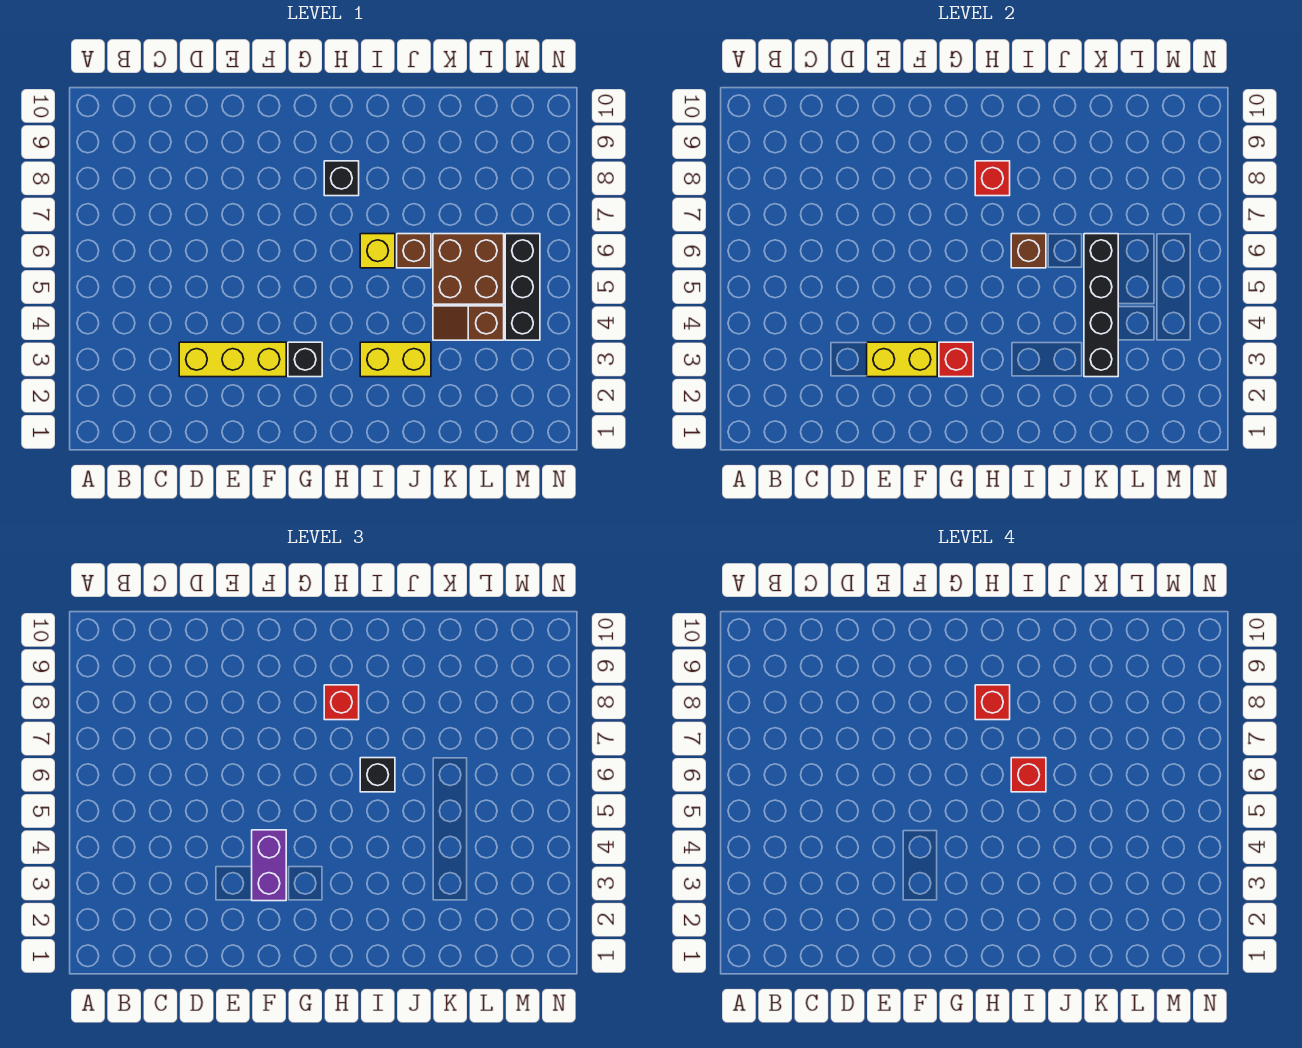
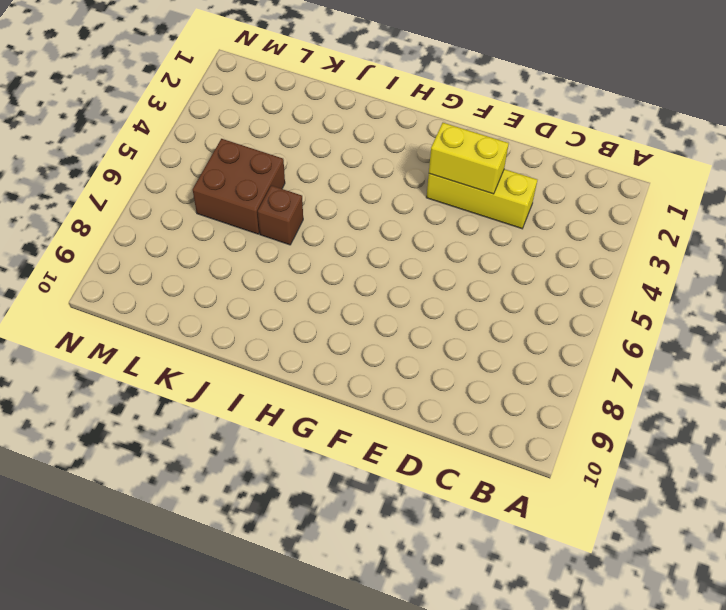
none -> black brick G3 level 1
none -> black brick H8 level 1
none -> yellow brick I3:J3 level 1

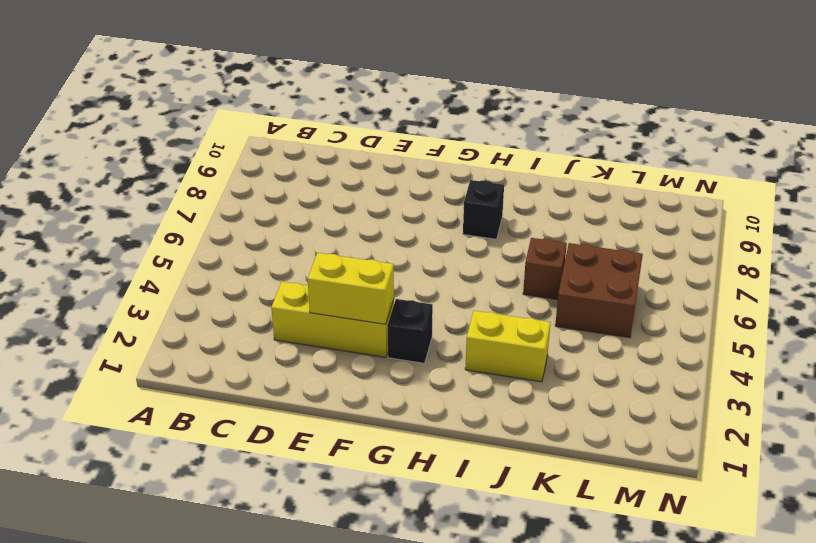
none -> yellow brick I6 level 1
none -> brown slope K4:L4 level 1 top L
none -> black brick M4:M6 level 1

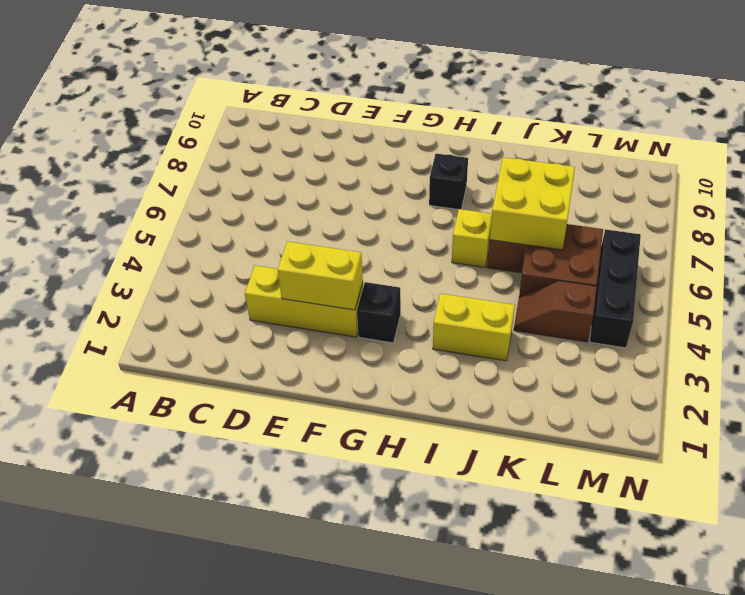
yellow brick J6:K7 level 2 -> black brick K3:K6 level 2
none -> red brick G3 level 2
none -> red brick H8 level 2
none -> brown brick I6 level 2

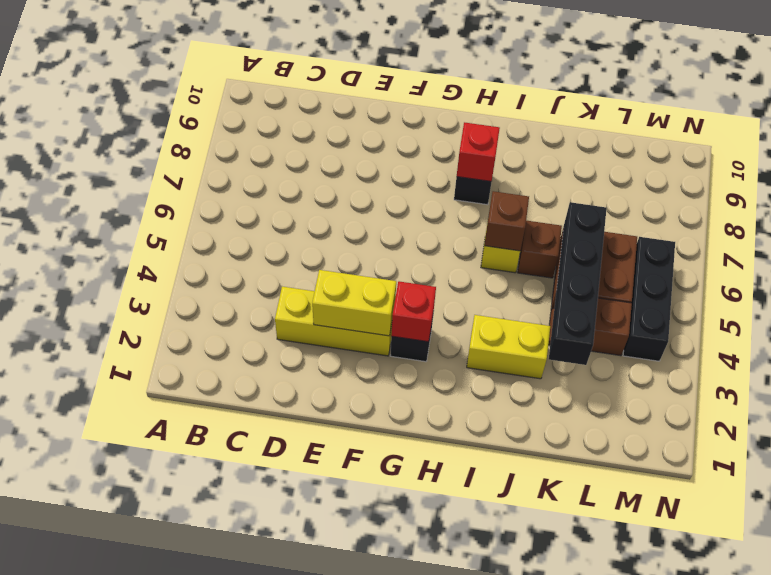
none -> purple brick F3:F4 level 3
none -> red brick H8 level 3
none -> black brick I6 level 3

